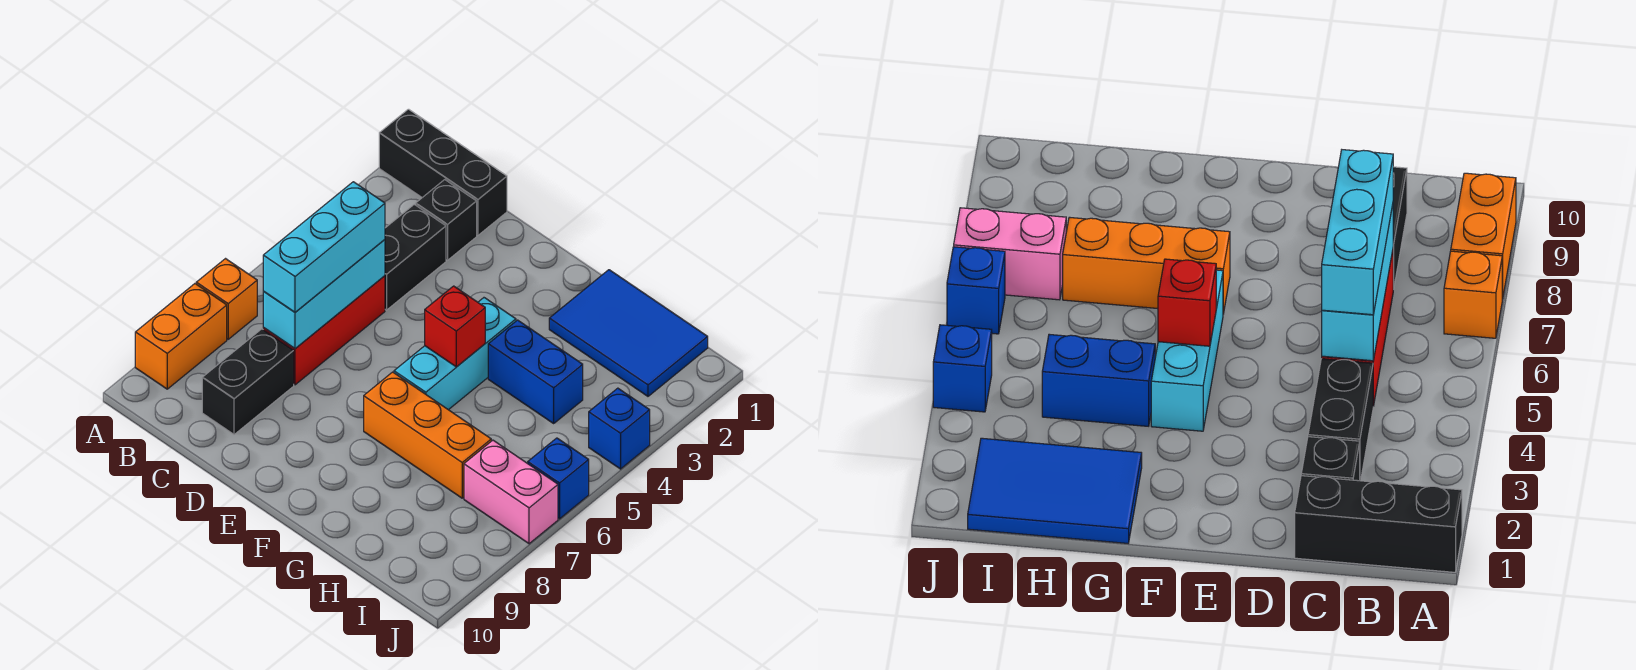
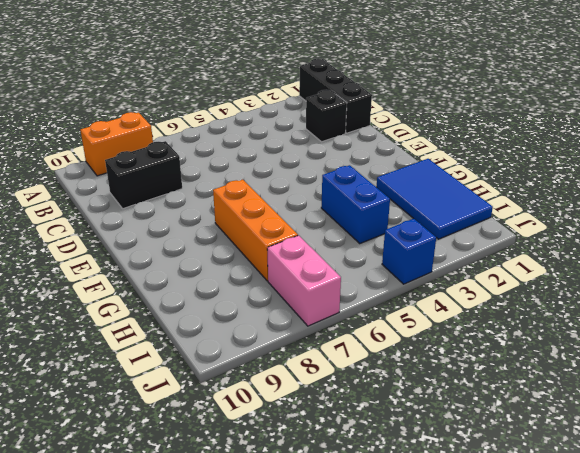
none -> orange brick A7 level 1
none -> black brick C3:C4 level 1
none -> red brick C5:C7 level 1

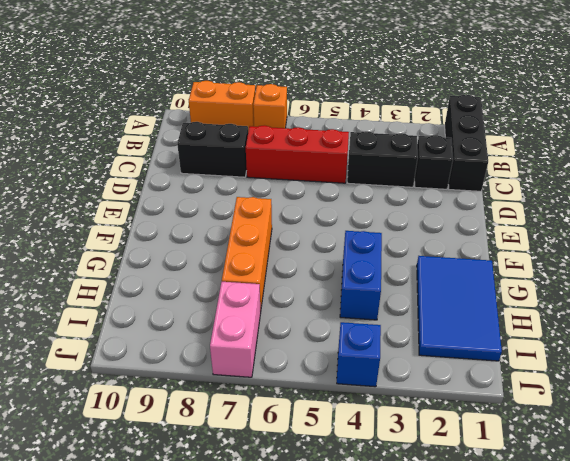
none -> cyan brick F4:F6 level 1
none -> blue brick J6 level 1
none -> cyan brick C5:C7 level 2

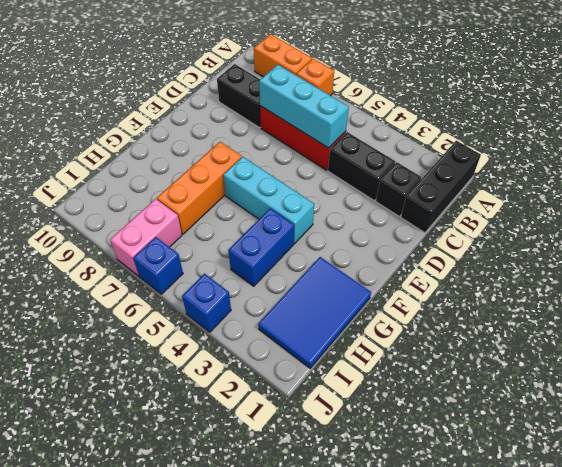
none -> red brick F5 level 2
none -> cyan brick C5:C7 level 3

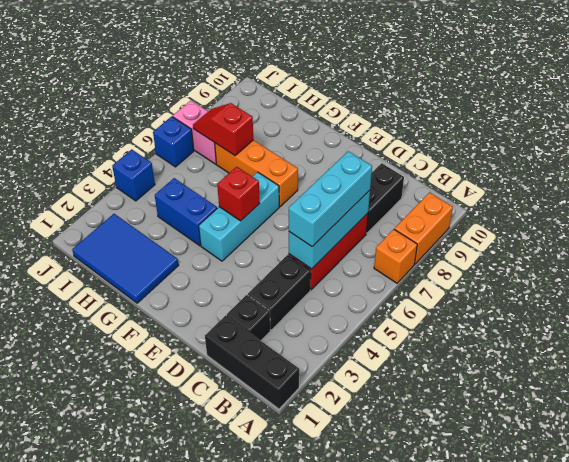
red slope H7:I7 level 2 top H -> none

